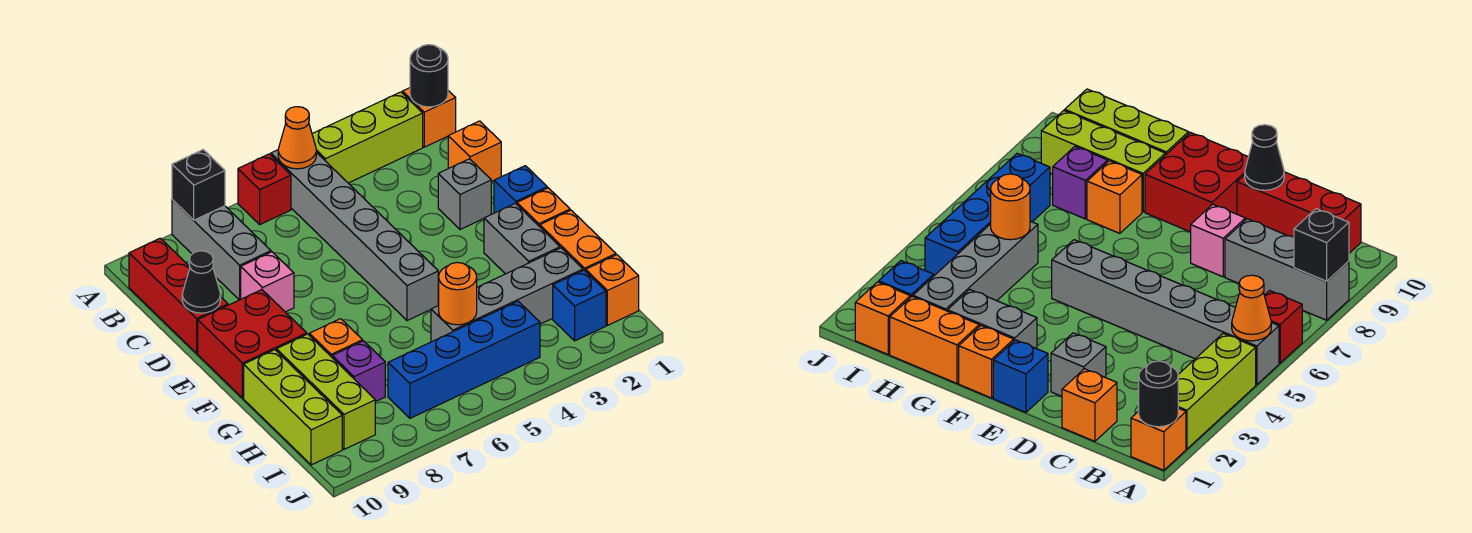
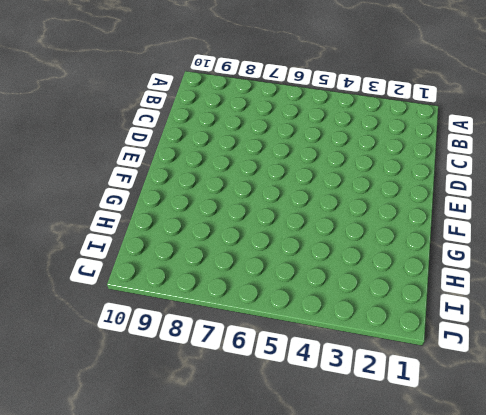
none -> orange brick A1 level 1
none -> lime brick A2:A4 level 1
none -> grey brick A5:F5 level 1

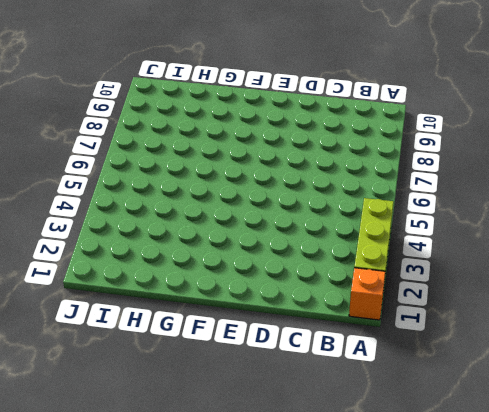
none -> grey brick A5:F5 level 1
none -> red brick A6 level 1
none -> grey brick A8:C8 level 1

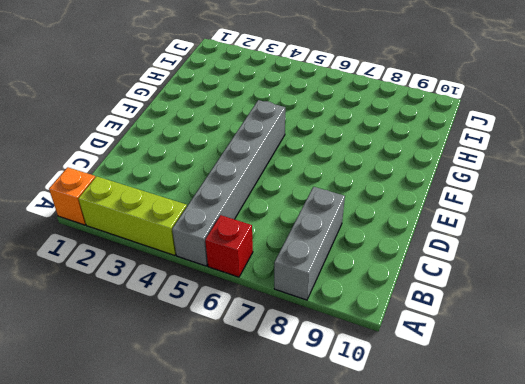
none -> red brick B10:D10 level 1
none -> orange brick C1 level 1
none -> grey brick D2 level 1

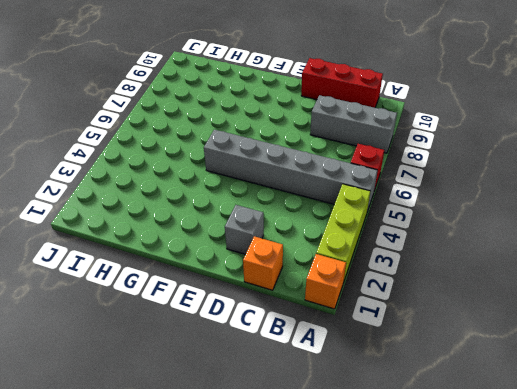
none -> pink brick D8 level 1
none -> blue brick E1 level 1
none -> red brick E9:F10 level 1

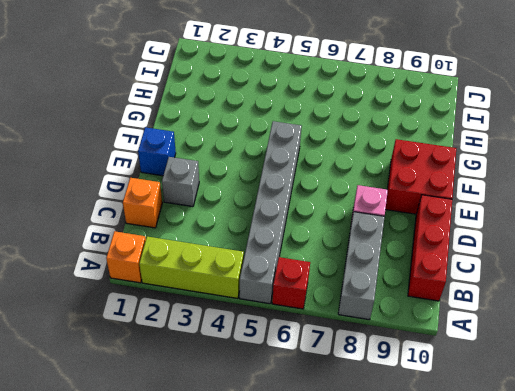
none -> orange brick F1 level 1
none -> grey brick F2:G2 level 1
none -> orange brick G1:H1 level 1

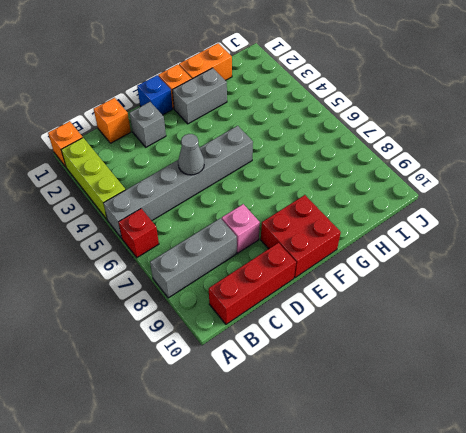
grey cone D5 level 2 -> none
none -> orange brick G8 level 1
none -> lime brick G9:I9 level 1
none -> lime brick G10:I10 level 1

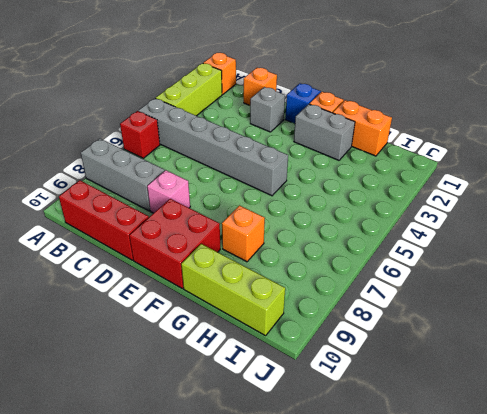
none -> lime brick G9:I9 level 1
none -> grey brick H2:H5 level 1
none -> purple brick H8 level 1

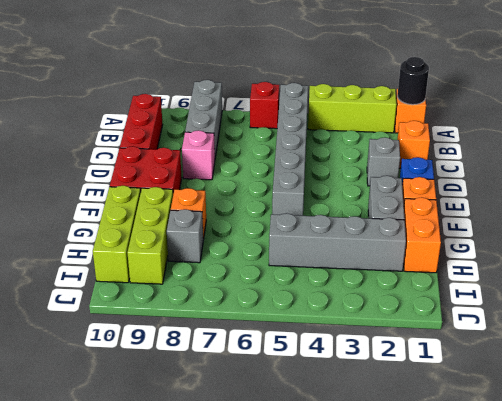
grey brick H8 level 1 -> purple brick H8 level 1
none -> orange brick I1 level 1
none -> blue brick I2 level 1
none -> blue brick I4:I7 level 1

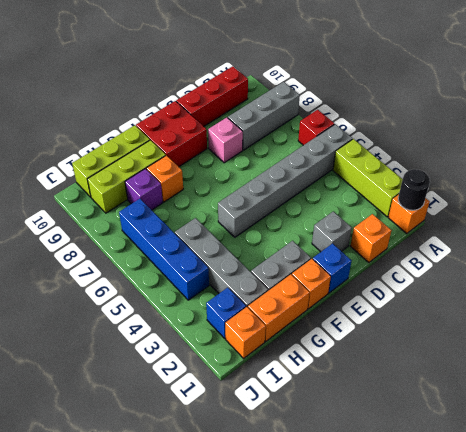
none -> orange cone A5 level 2
none -> black brick A8 level 2
none -> black cone D10 level 2

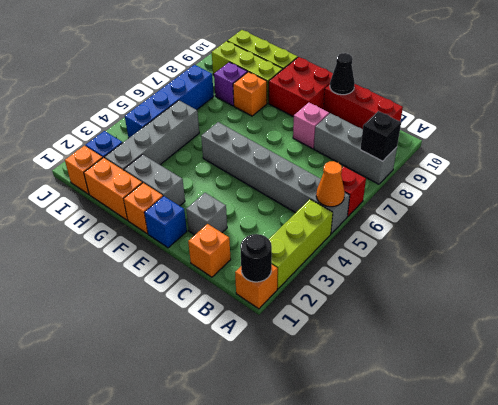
none -> orange round brick H5 level 2

